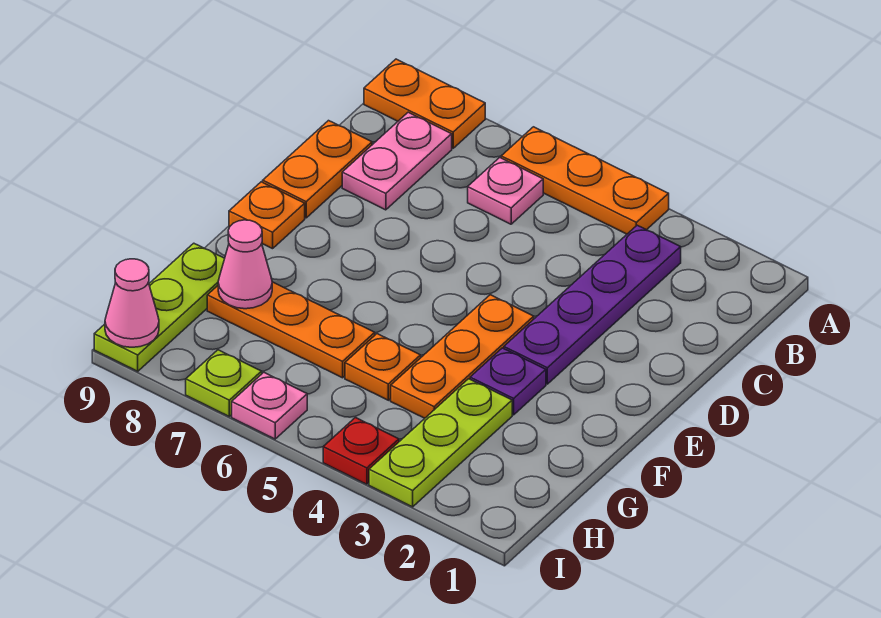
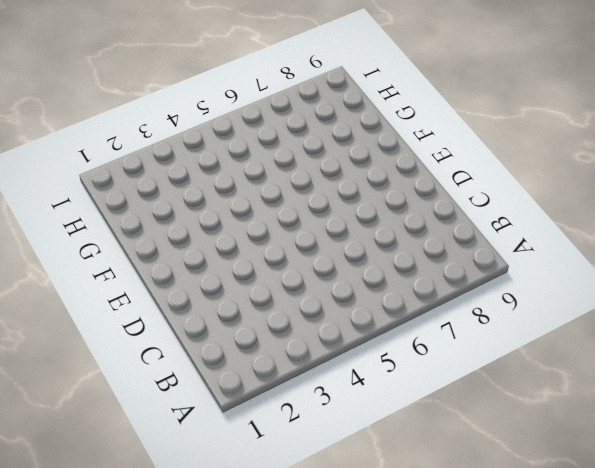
none -> orange plate A4:A6 level 1
none -> orange plate A8:A9 level 1
none -> purple plate B3:E3 level 1

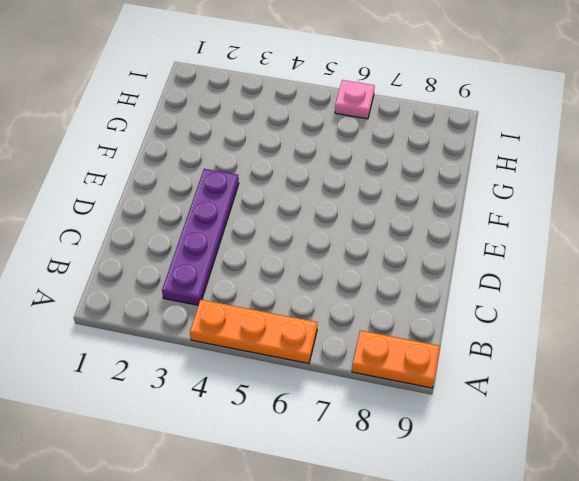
none -> pink plate B6 level 1
none -> pink plate B8:C8 level 1
none -> orange plate C9:D9 level 1

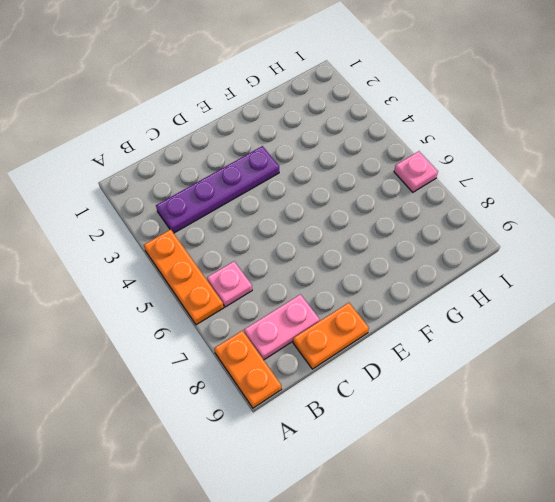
none -> orange plate E4:G4 level 1
none -> orange plate E9 level 1
none -> purple plate F3 level 1

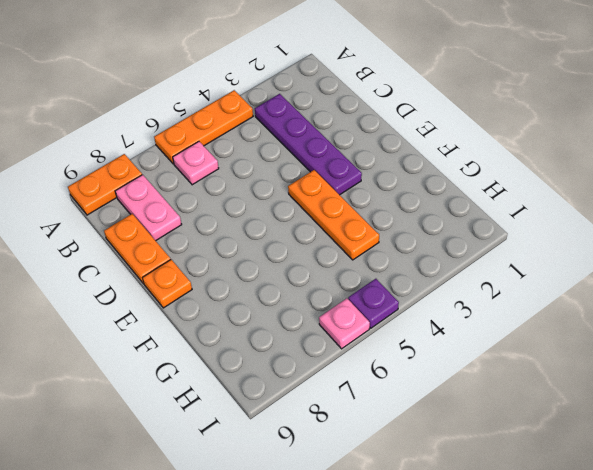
purple plate I5 level 1 -> purple plate F3 level 1
none -> lime plate G3:I3 level 1
none -> orange plate G5 level 1
none -> orange plate G6:G8 level 1

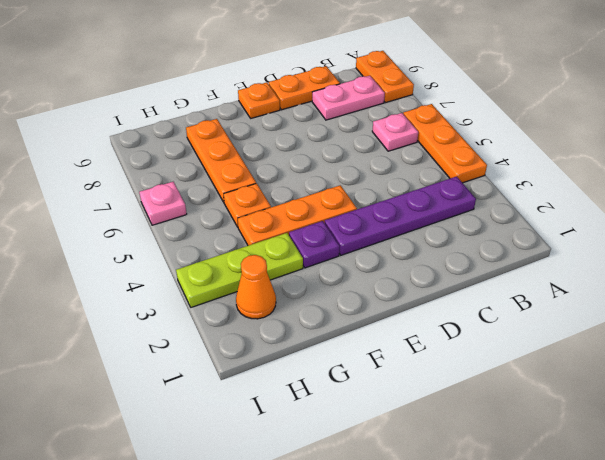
orange cone H2 level 1 -> none
none -> lime plate G9:I9 level 1
none -> red plate I4 level 1
none -> lime plate I7 level 1

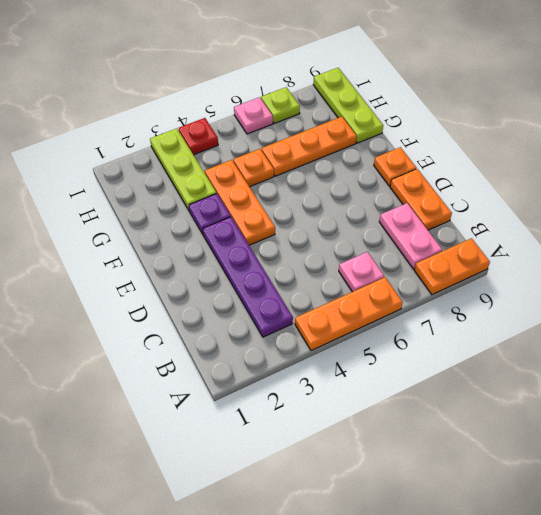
none -> pink cone G8 level 2
none -> pink cone I9 level 2

